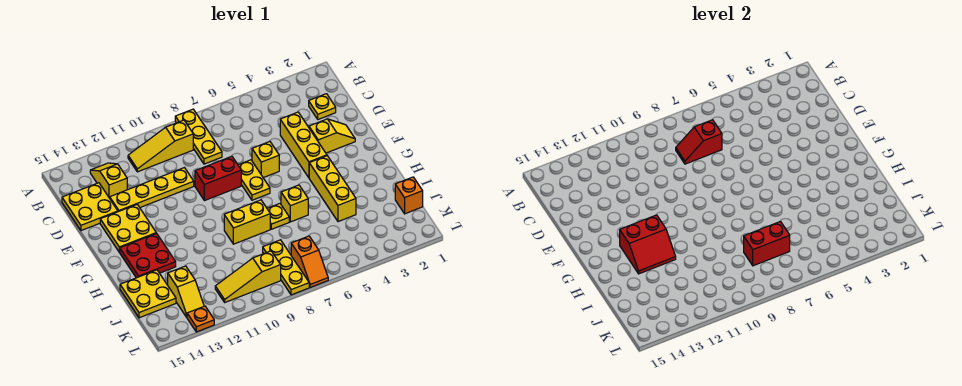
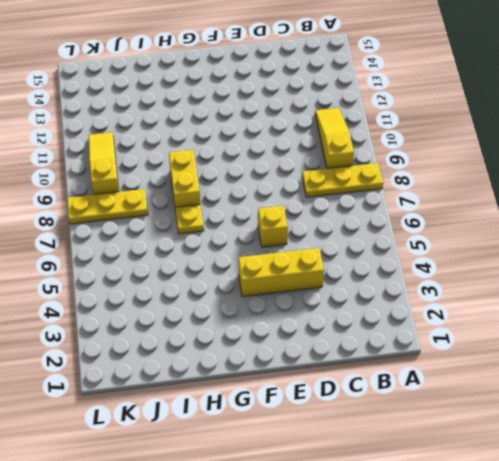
none -> yellow slope B13:C13 level 1 top C
none -> yellow plate C2 level 1
none -> yellow plate C14:D15 level 1

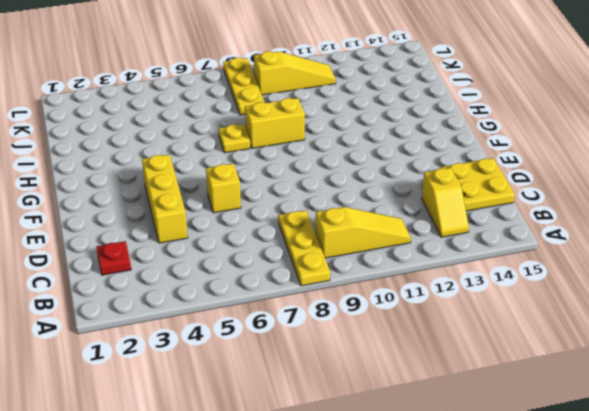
red plate C2 level 1 -> yellow plate C2 level 1
none -> yellow plate D10:D13 level 1
none -> yellow slope E2:E3 level 1 top 3
none -> yellow plate E7:F7 level 1

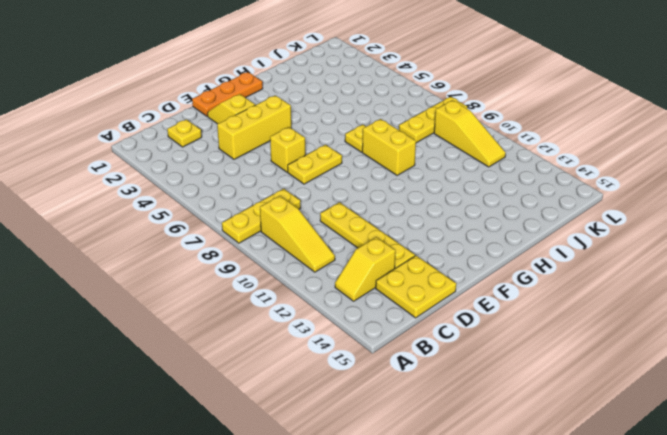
orange plate E1:G1 level 1 -> none
none -> red brick E8:E9 level 1
none -> yellow plate E13:F14 level 1
none -> yellow brick G4:I4 level 1

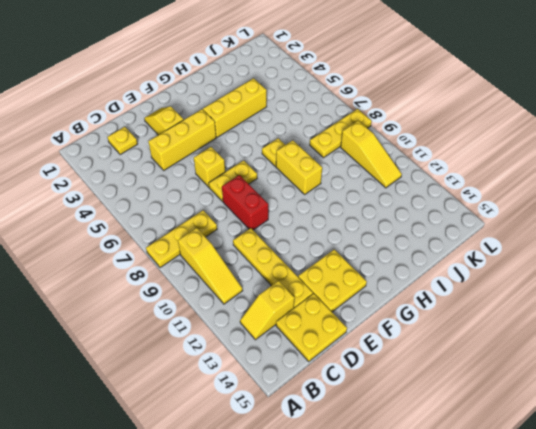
none -> red plate G13:H14 level 1
none -> yellow brick H6 level 1
none -> yellow plate I14:J15 level 1

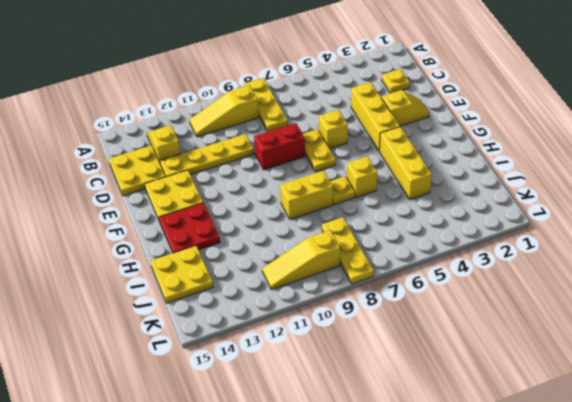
none -> orange brick J1 level 1
none -> yellow slope J13:K13 level 1 top J
none -> orange slope K7:L7 level 1 top K

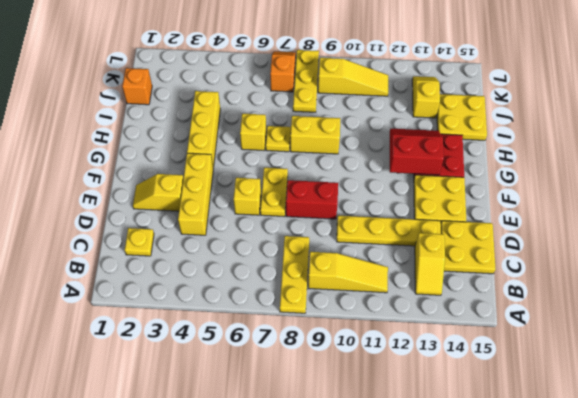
none -> orange plate L13 level 1
none -> red slope C7:C8 level 2 top 7
none -> red brick J7:J8 level 2

